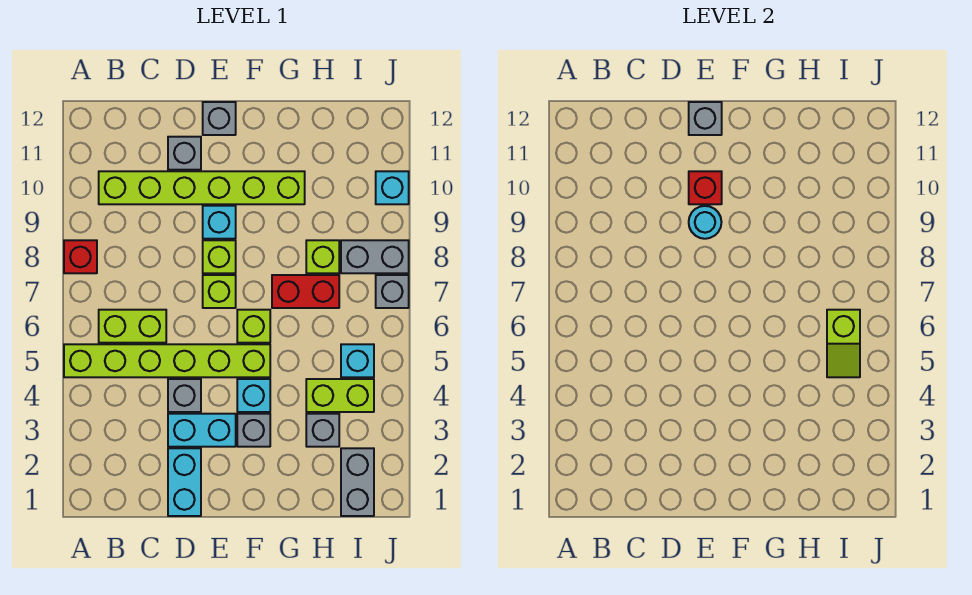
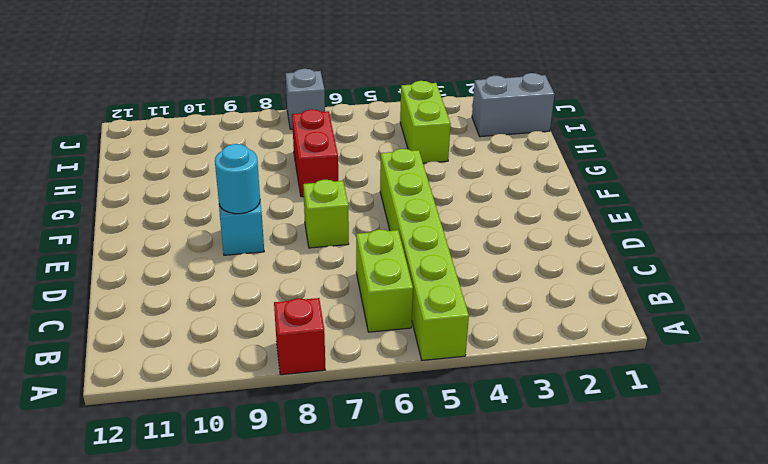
none -> lime brick B10:G10 level 1
none -> cyan brick D1:D2 level 1
none -> cyan brick D3:E3 level 1

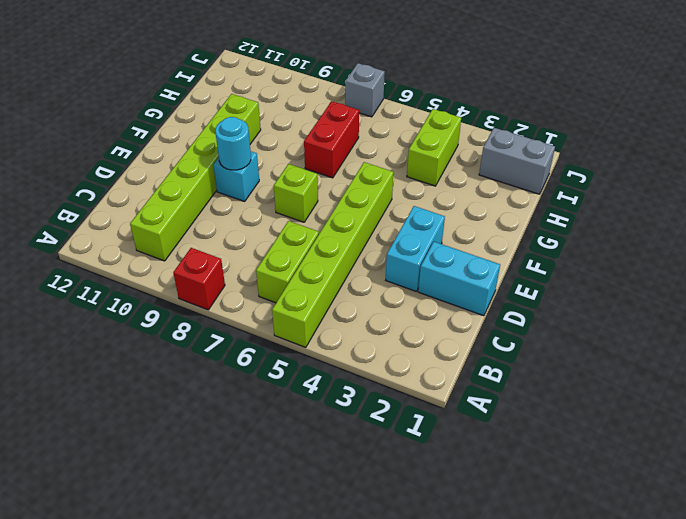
none -> grey brick D4 level 1
none -> grey brick D11 level 1
none -> lime brick E8 level 1

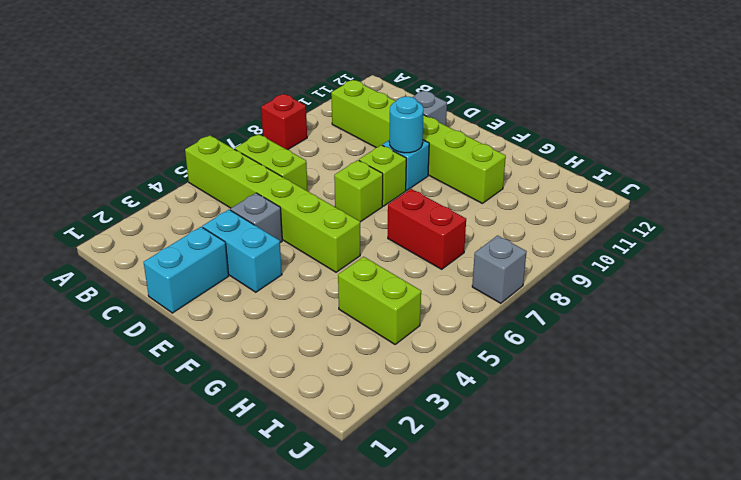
none -> grey brick E12 level 1
none -> grey brick F3 level 1
none -> cyan brick F4 level 1

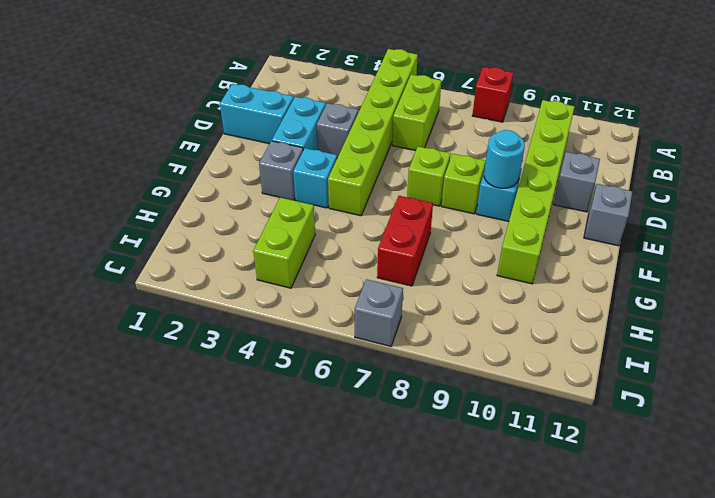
none -> lime brick F6 level 1
none -> grey brick H3 level 1
none -> lime brick H8 level 1

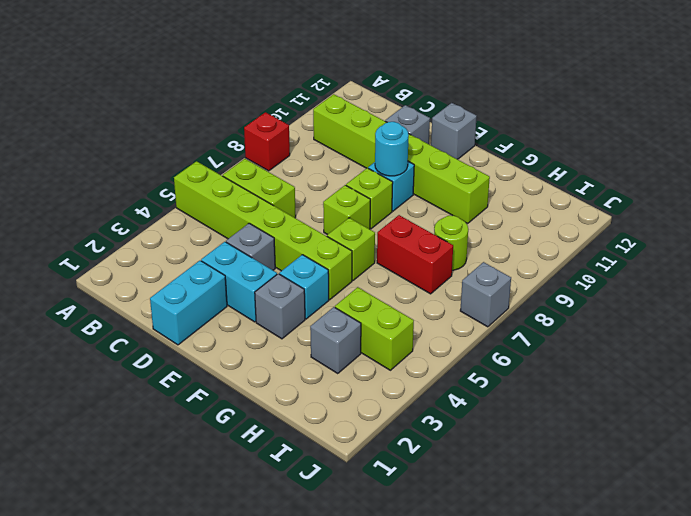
lime round brick H8 level 1 -> lime brick H8 level 1
none -> grey brick I1:I2 level 1
none -> cyan brick I5 level 1
none -> grey brick I8:J8 level 1

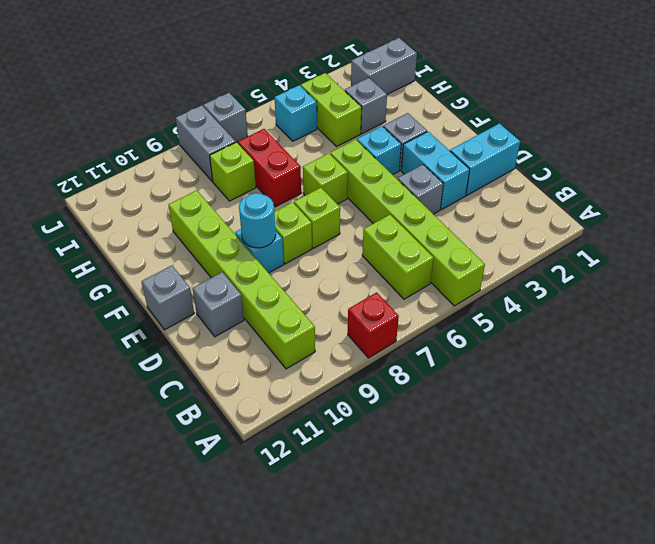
none -> cyan brick J10 level 1
none -> red brick E10 level 2
none -> grey brick E12 level 2

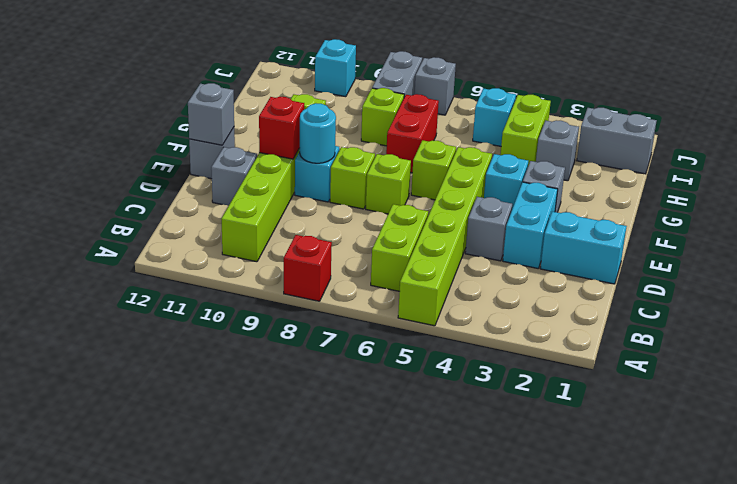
none -> lime slope I5:I6 level 2 top 6

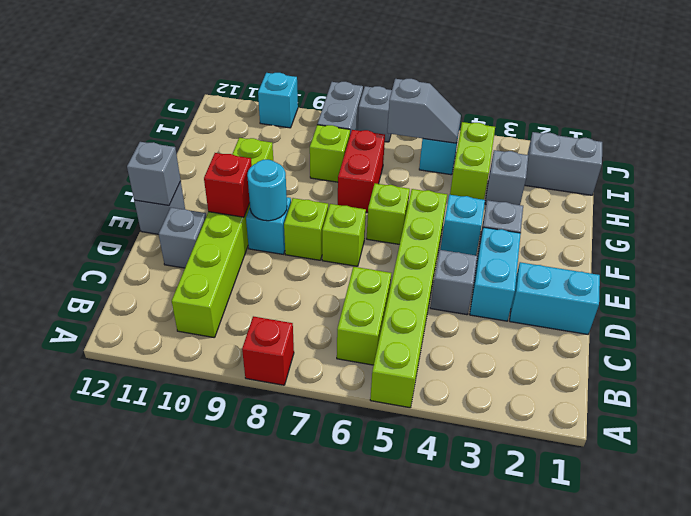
grey slope I5:I6 level 2 top 6 -> lime slope I5:I6 level 2 top 6

